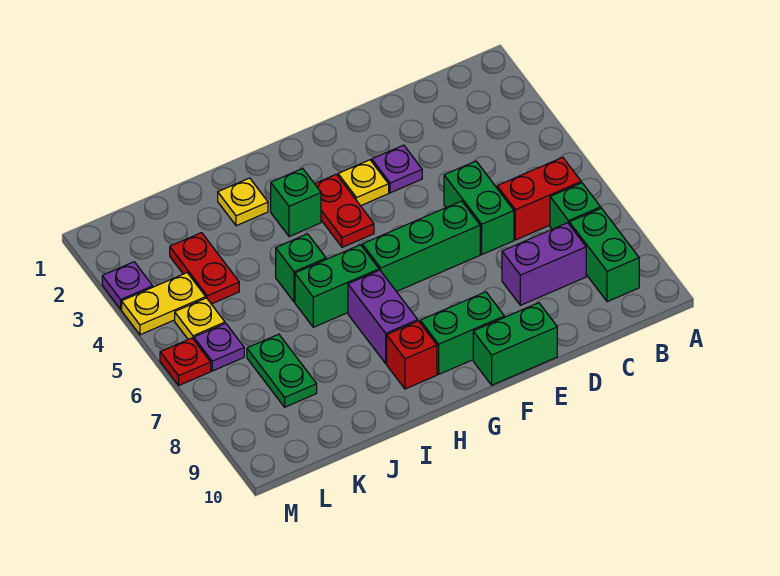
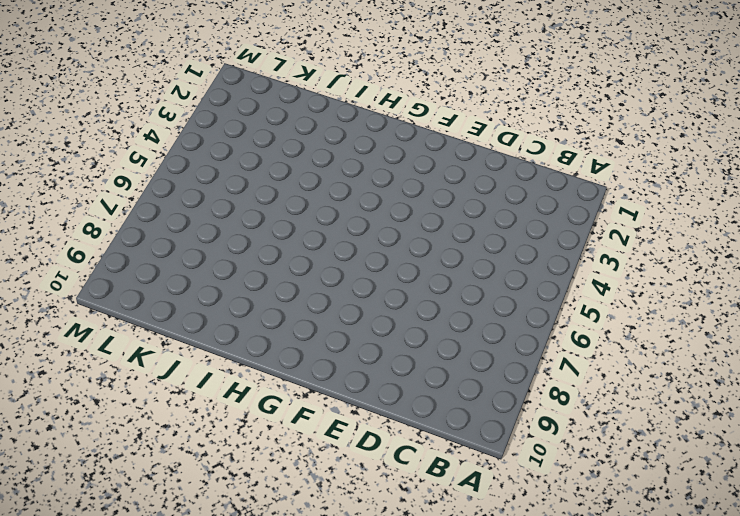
none -> red brick B6:C6 level 1
none -> green brick B7 level 1
none -> green brick B8:B9 level 1

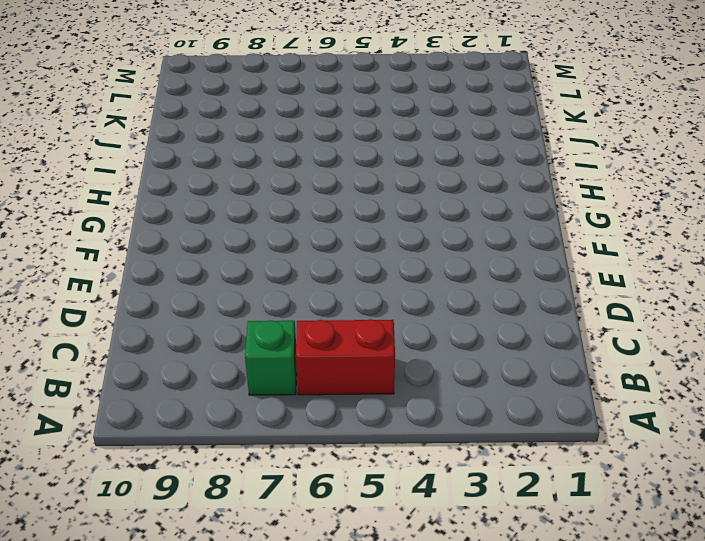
red brick B5:B6 level 1 -> red brick B6:C6 level 1
none -> green brick B8:B9 level 1
none -> purple brick C8:D8 level 1
none -> green brick D5:D6 level 1

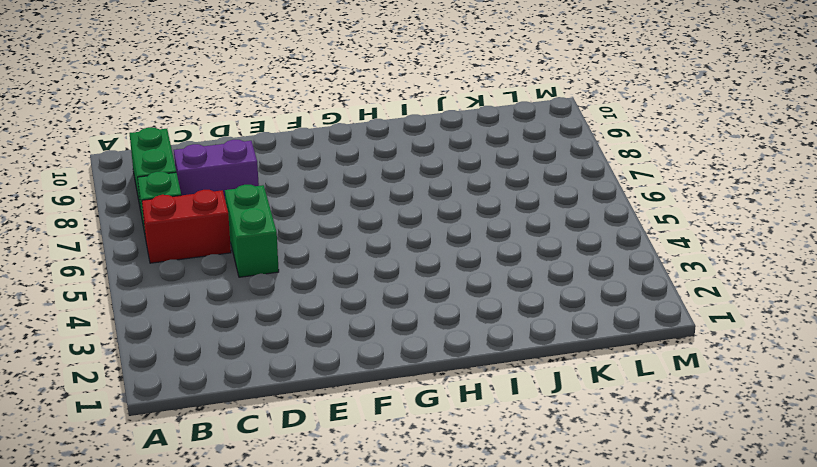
none -> purple plate E3 level 1
none -> green brick E6:G6 level 1
none -> green brick E10:F10 level 1

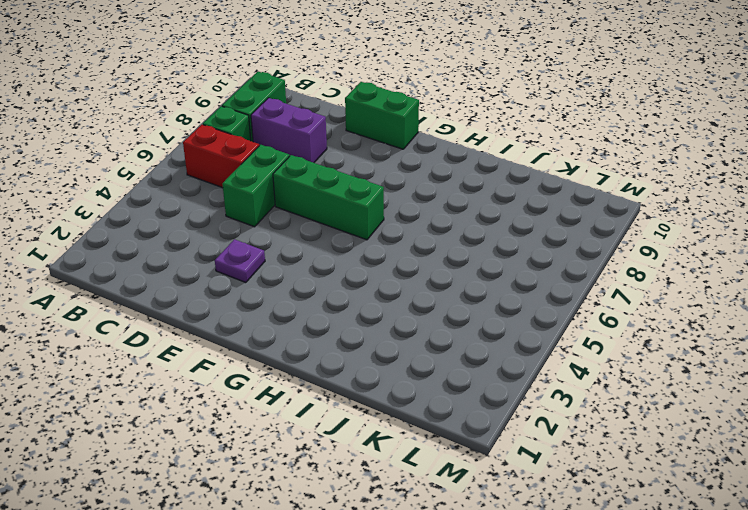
none -> yellow plate F3 level 1
none -> green brick F9:G9 level 1
none -> red plate G3:G4 level 1

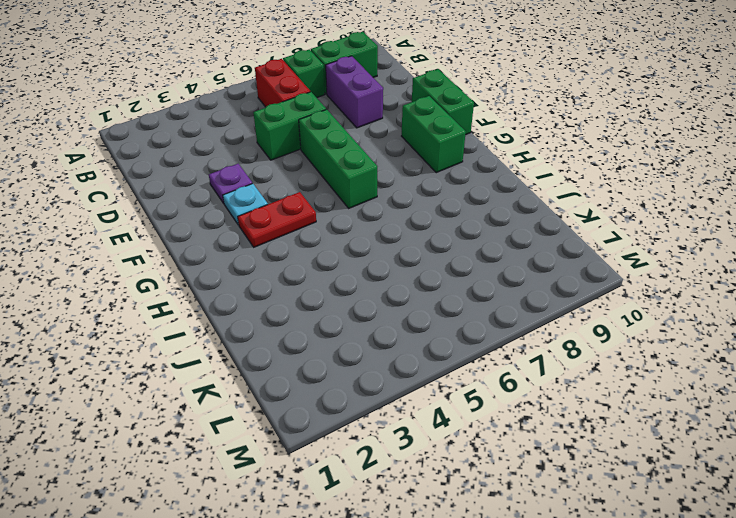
cyan plate F3 level 1 -> yellow plate F3 level 1
none -> green brick H3 level 1
none -> green brick H6:I6 level 1
none -> purple brick H7:H8 level 1

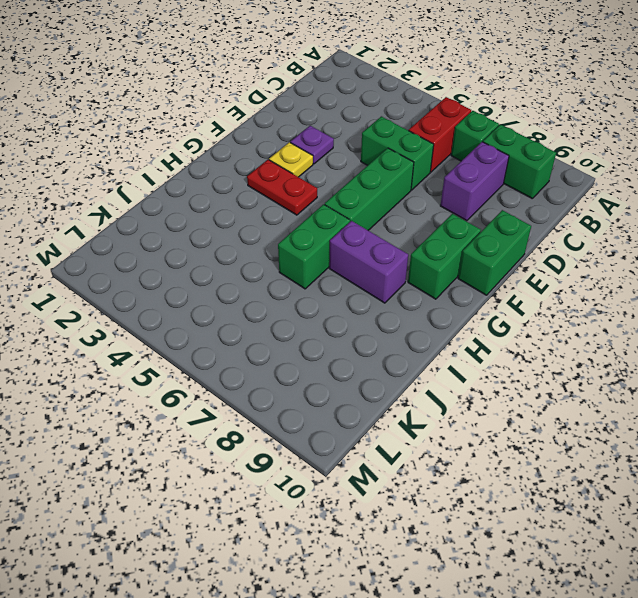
none -> green brick H3 level 1
none -> red brick H9 level 1
none -> yellow plate I2 level 1

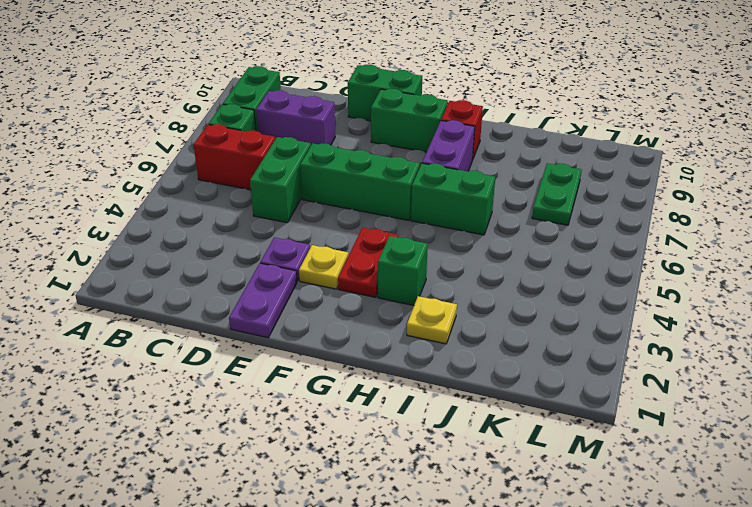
purple plate E1:E2 level 1 -> none
none -> green brick I5 level 1
none -> red plate K3:K4 level 1
none -> yellow plate L4:M4 level 1

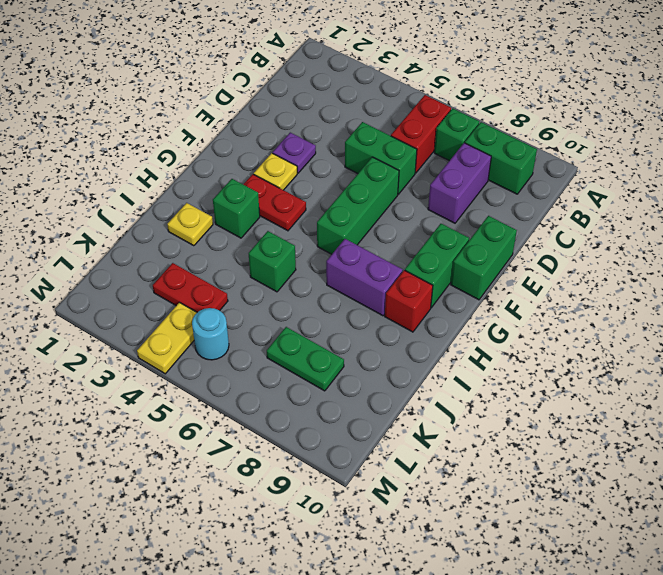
cyan round brick L5 level 1 -> yellow plate L5 level 1
none -> green brick H6:I6 level 1
none -> purple plate L6 level 1
none -> purple plate M3 level 1

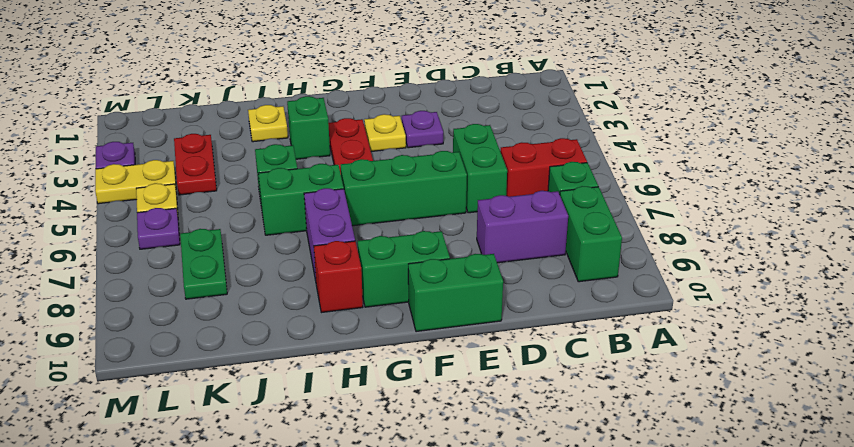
none -> red plate M6 level 1

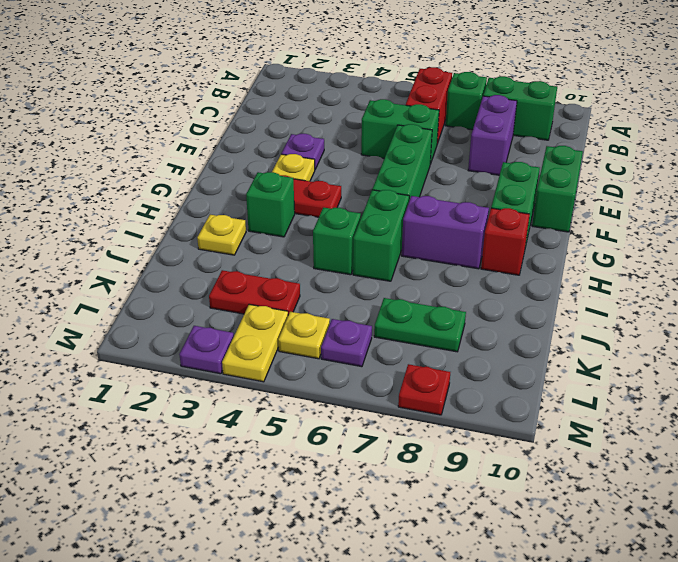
red plate M8 level 1 -> red plate M6 level 1

